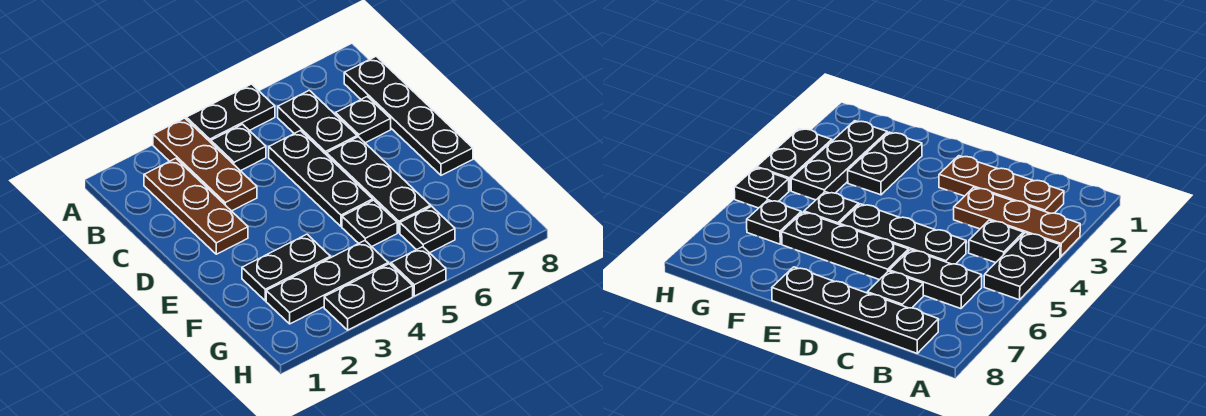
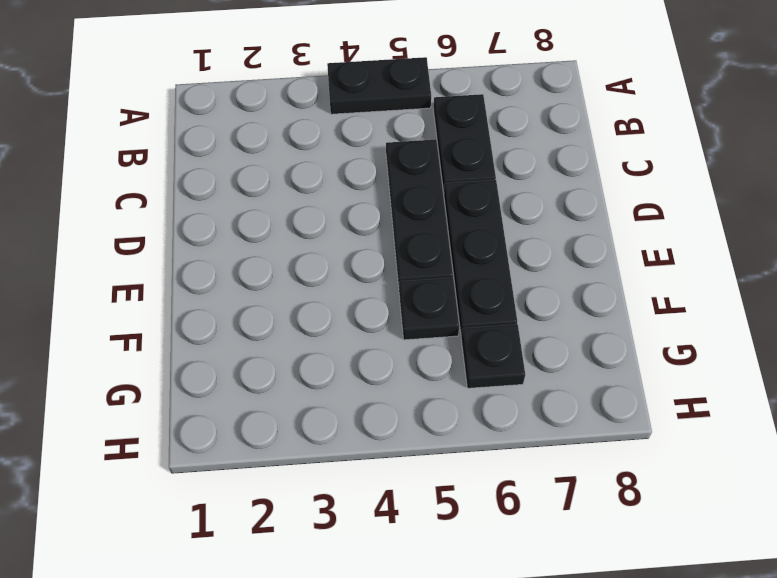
none -> brown plate A3:C3 level 1
none -> brown plate B2:D2 level 1
none -> black plate B4 level 1

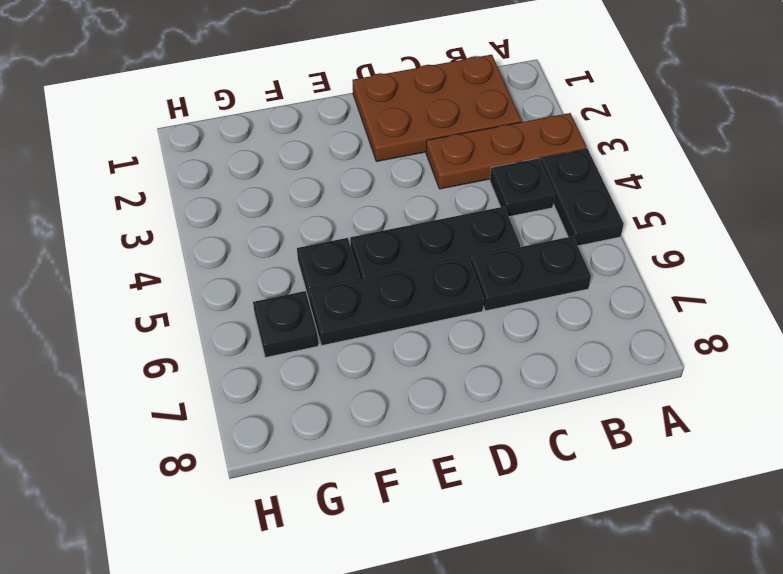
brown plate B1:D2 level 1 -> brown plate B2:D2 level 1
none -> black plate B8:E8 level 1
none -> black plate C7 level 1
none -> black plate F2:F3 level 1

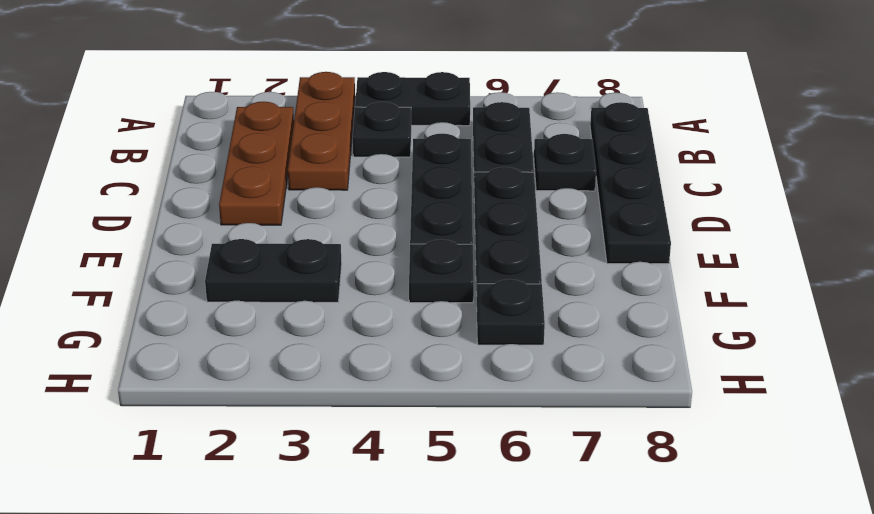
none -> black plate G2:G4 level 1
none -> black plate H3:H4 level 1
none -> black plate H5 level 1

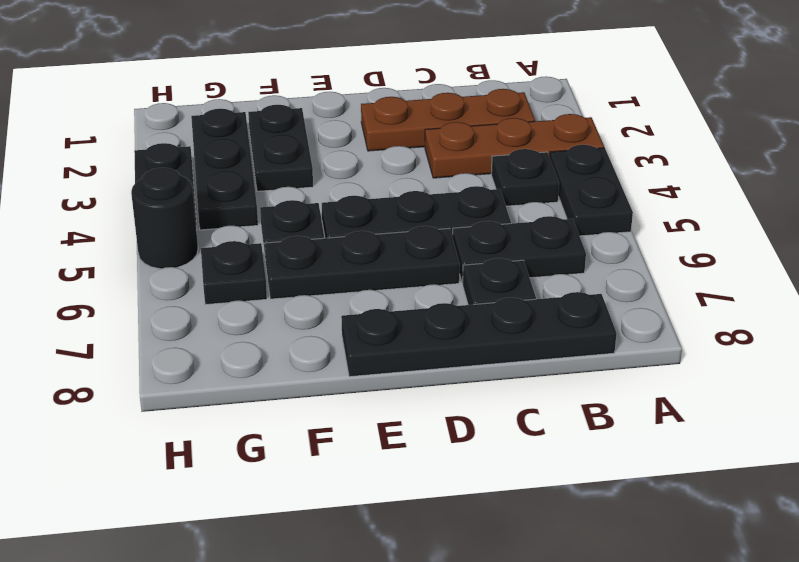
black round brick H5 level 1 -> black plate H5 level 1

